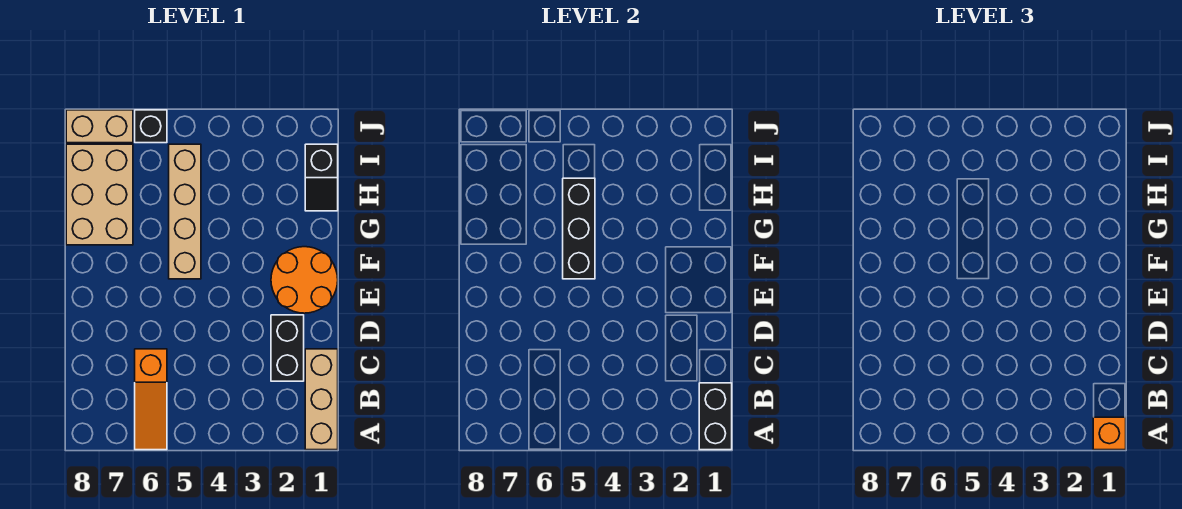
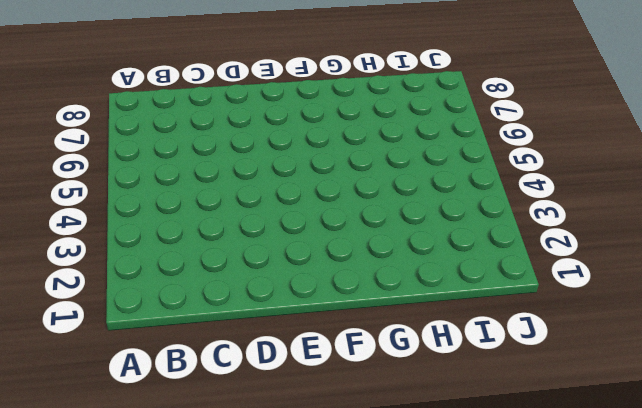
none -> tan brick A1:C1 level 1
none -> orange slope A6:C6 level 1 top C
none -> black brick C2:D2 level 1

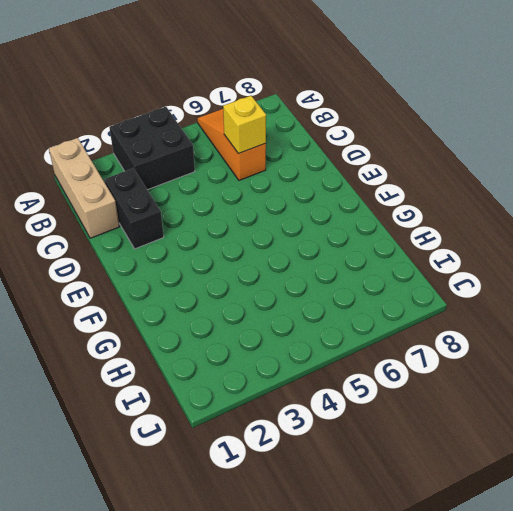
black brick A3:B4 level 1 -> none
yellow brick C6 level 2 -> none
none -> orange round brick E1:F2 level 1
none -> tan brick F5:I5 level 1
none -> tan brick G7:I8 level 1

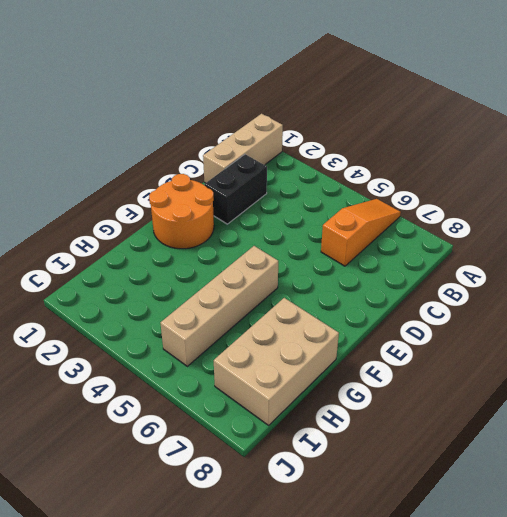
none -> black slope H1:I1 level 1 top I
none -> black brick J6 level 1
none -> tan brick J7:J8 level 1

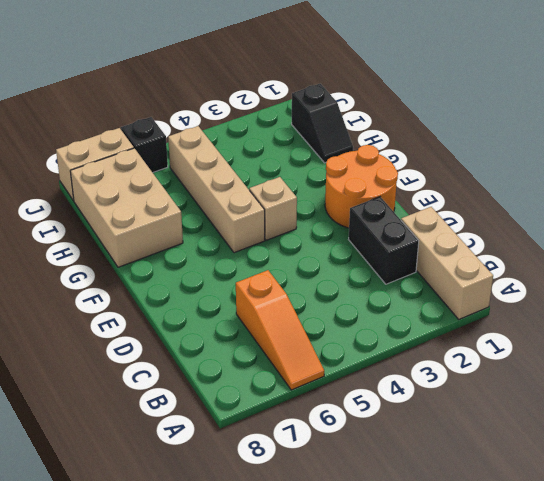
tan brick F4 level 1 -> none
none -> black brick A1:B1 level 2
none -> black brick F5:H5 level 2
none -> orange brick A1 level 3

